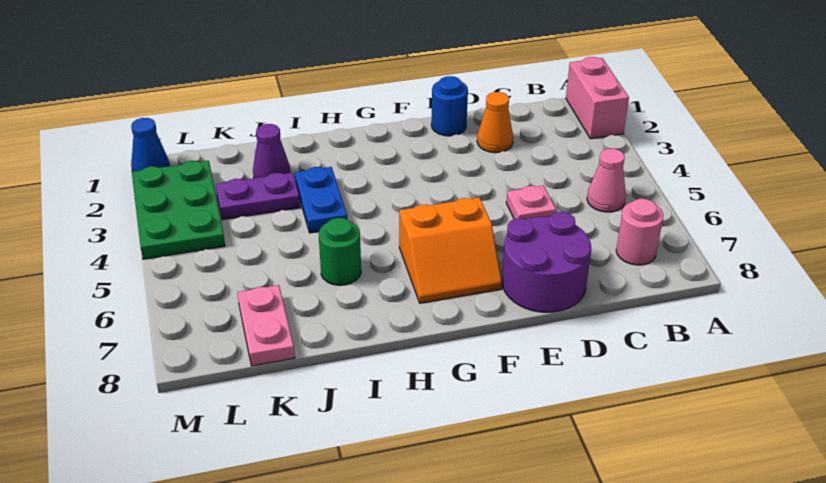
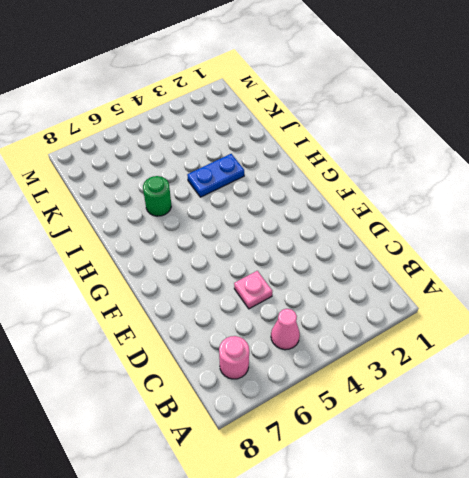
none -> pink brick A1:A2 level 1
none -> orange cone D2 level 1
none -> purple round brick D7:E8 level 1

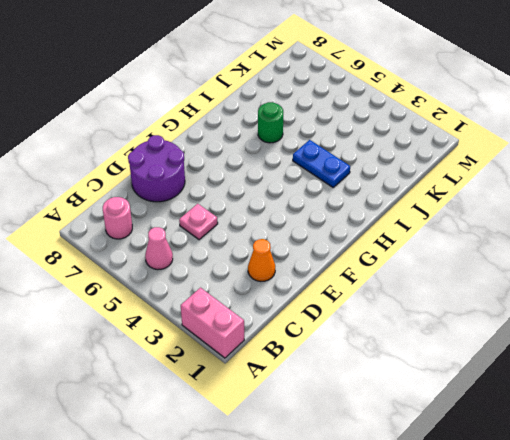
none -> blue round brick E1 level 1
none -> orange slope F6:G7 level 1 top 6
none -> purple cone J2 level 1

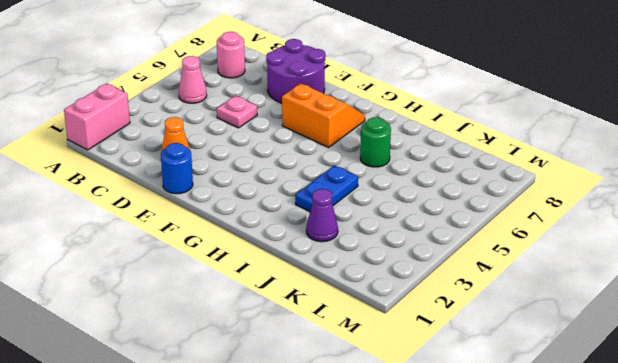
none -> purple plate J3:K3 level 1
none -> pink plate K7:K8 level 1
none -> green plate L2:M4 level 1

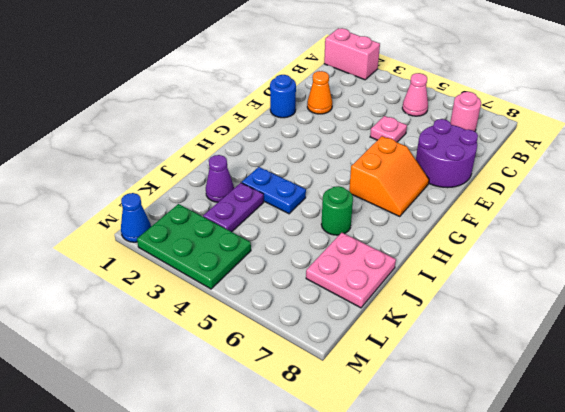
pink plate J7:K8 level 1 -> pink plate K7:K8 level 1

